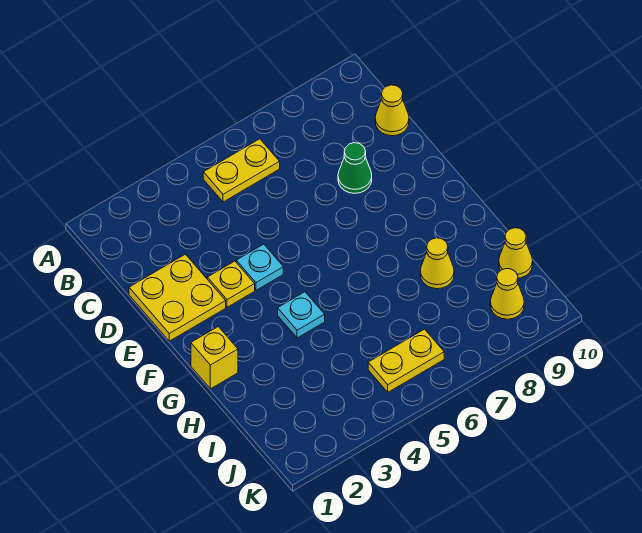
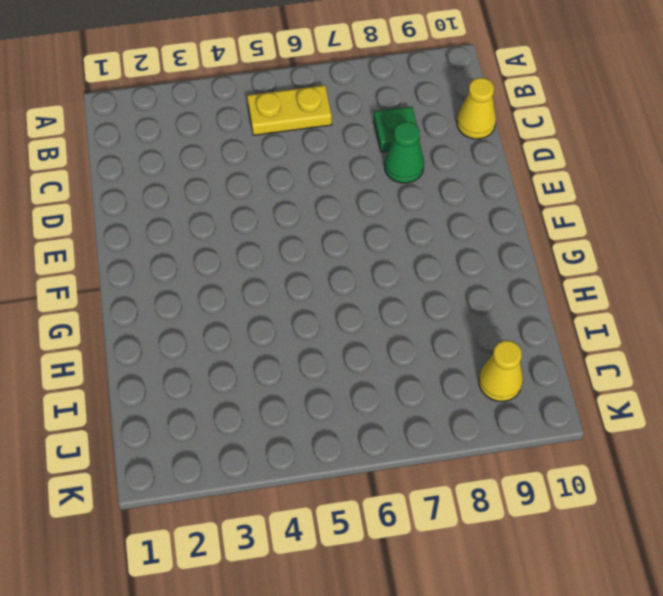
green plate C8 level 1 -> none
none -> yellow plate D1:E2 level 1
none -> yellow plate E3 level 1
none -> cyan plate E4 level 1

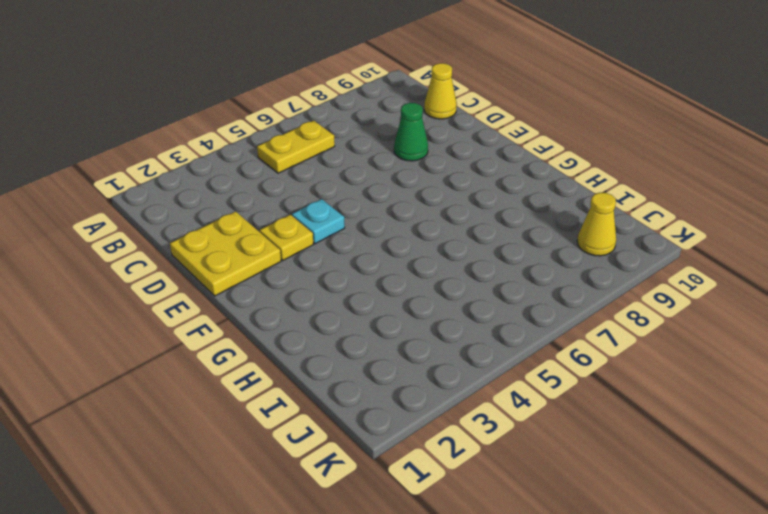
none -> yellow brick G1 level 1
none -> cyan plate G4 level 1
none -> yellow cone H8 level 1

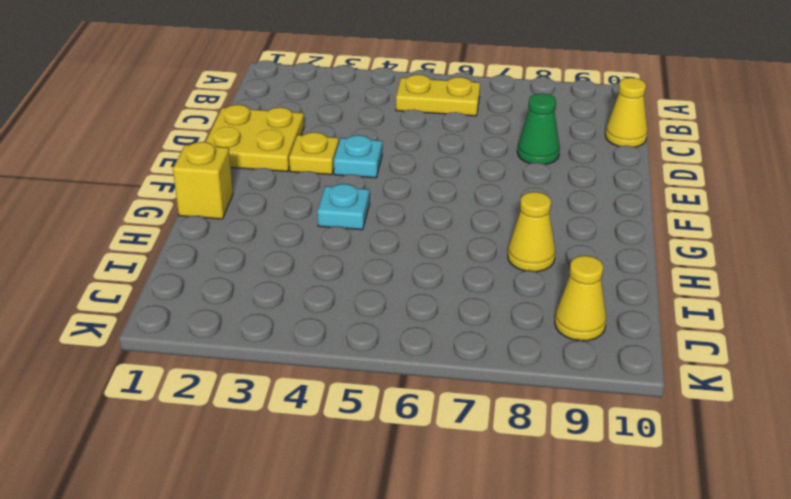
none -> yellow cone I10 level 1
none -> yellow plate J5:J6 level 1

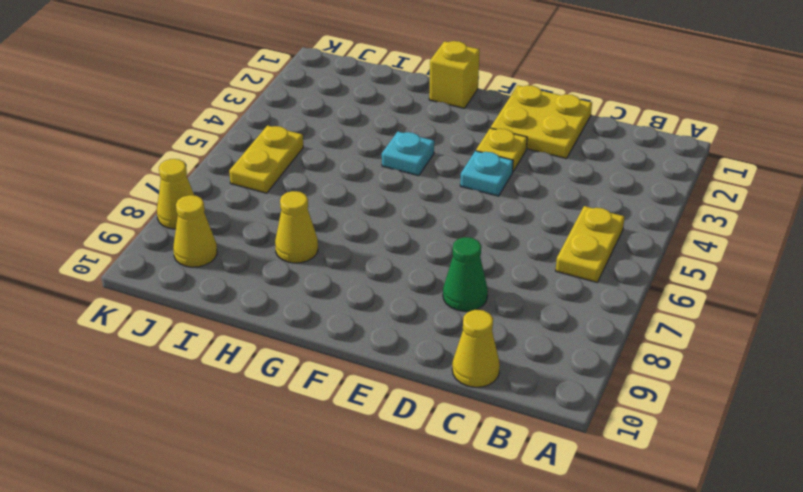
yellow cone K8 level 1 -> yellow cone I10 level 1

